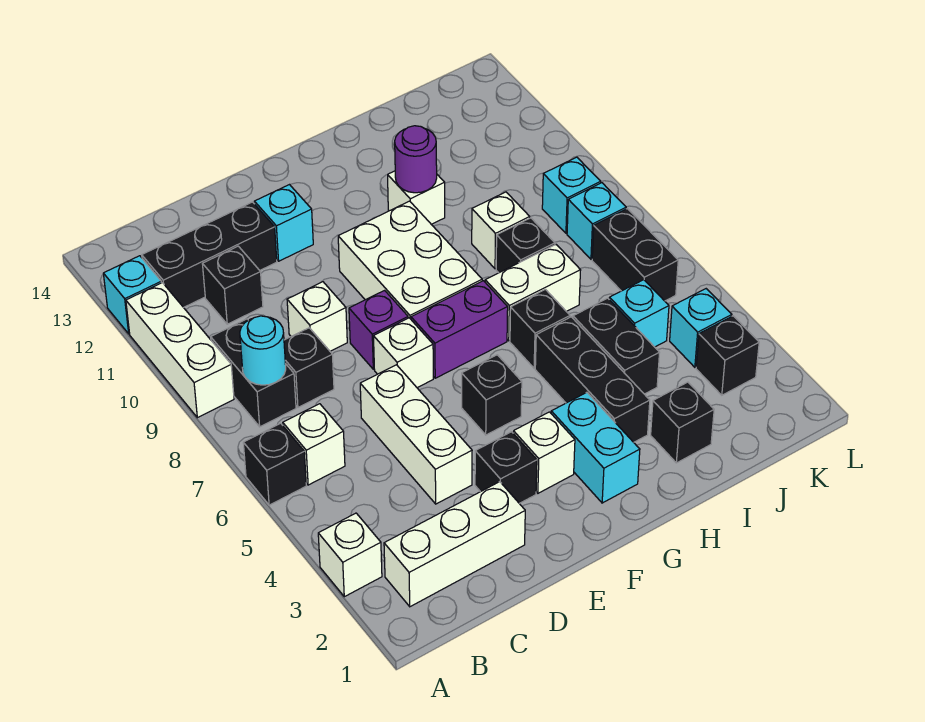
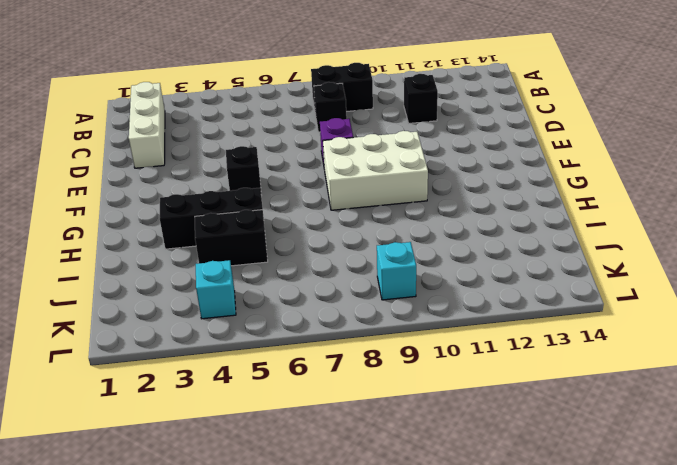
none -> white brick A3 level 1
none -> black brick A6 level 1
none -> white brick A9:A11 level 1
none -> cyan brick A12 level 1

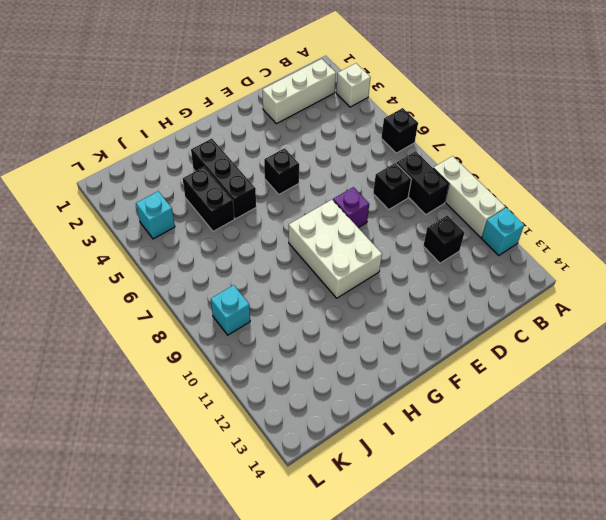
none -> white brick B6 level 1
none -> black brick B12:D12 level 1
none -> white brick D4:D6 level 1
none -> white brick D9 level 1

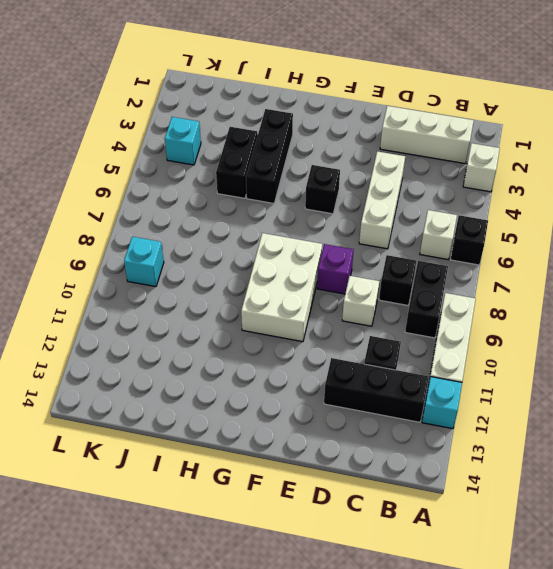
none -> black brick E3 level 1
none -> white brick E7 level 1
none -> cyan brick E12 level 1
none -> white brick F3 level 1

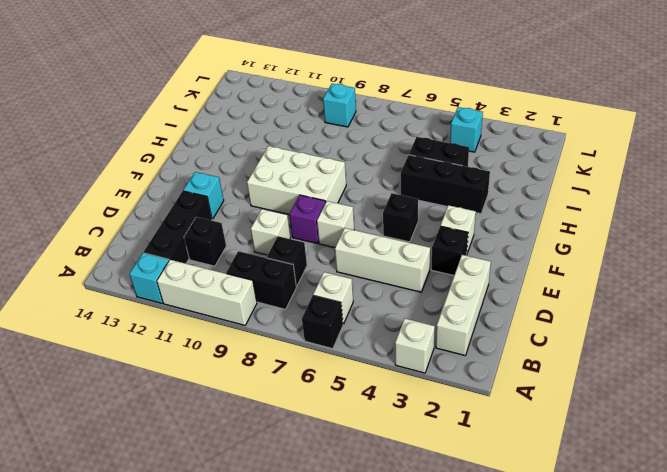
none -> purple brick F7:G7 level 1
none -> cyan brick G2:G3 level 1
none -> black brick H6 level 1
none -> white brick H7:I7 level 1

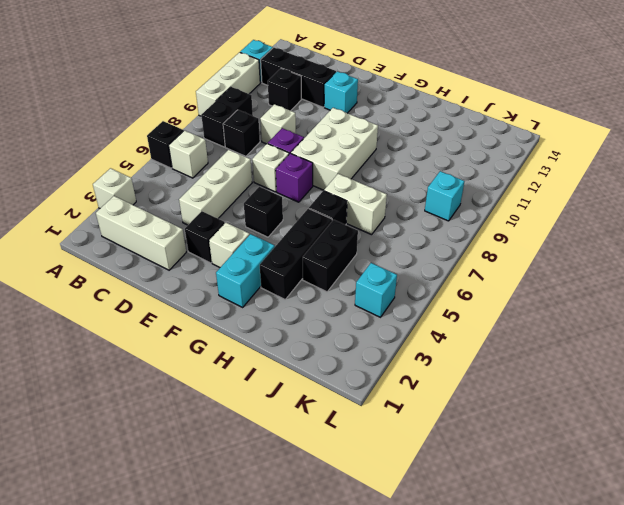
purple brick F7 level 1 -> purple brick F7:G7 level 1
none -> white brick H11 level 1
none -> black brick I2 level 1
none -> black brick I8 level 1
none -> white brick I9 level 1

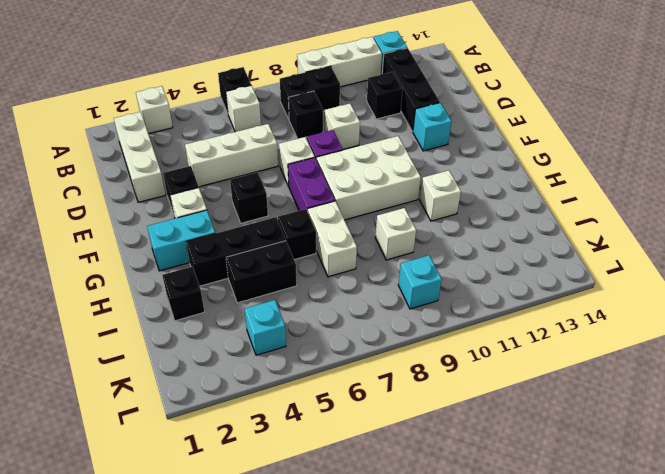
none -> black brick I8 level 1
none -> cyan brick J5 level 1
none -> black brick K3 level 1
none -> black brick K6:K7 level 1

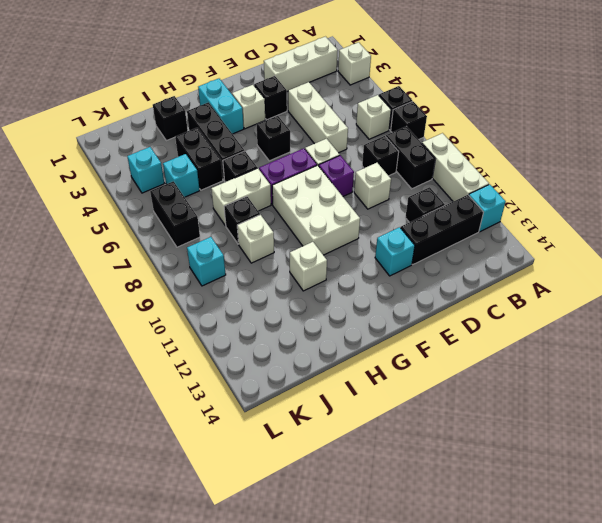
black brick A7 level 1 -> black brick K3 level 1
none -> cyan brick K8 level 1
none -> cyan round brick B8 level 2
none -> purple round brick H11 level 2

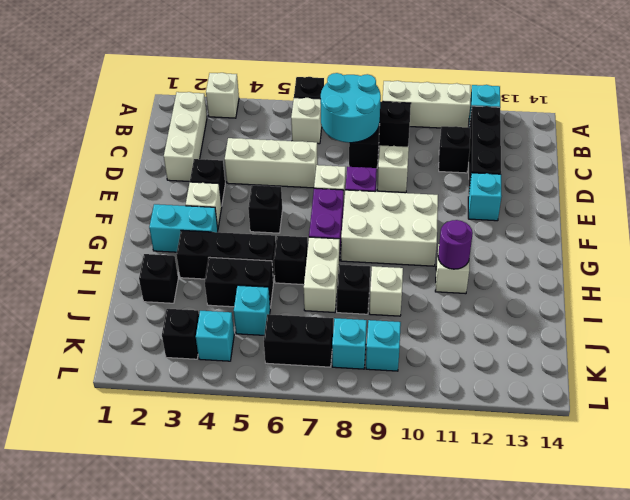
cyan round brick B7:C8 level 2 -> cyan round brick B8 level 2

